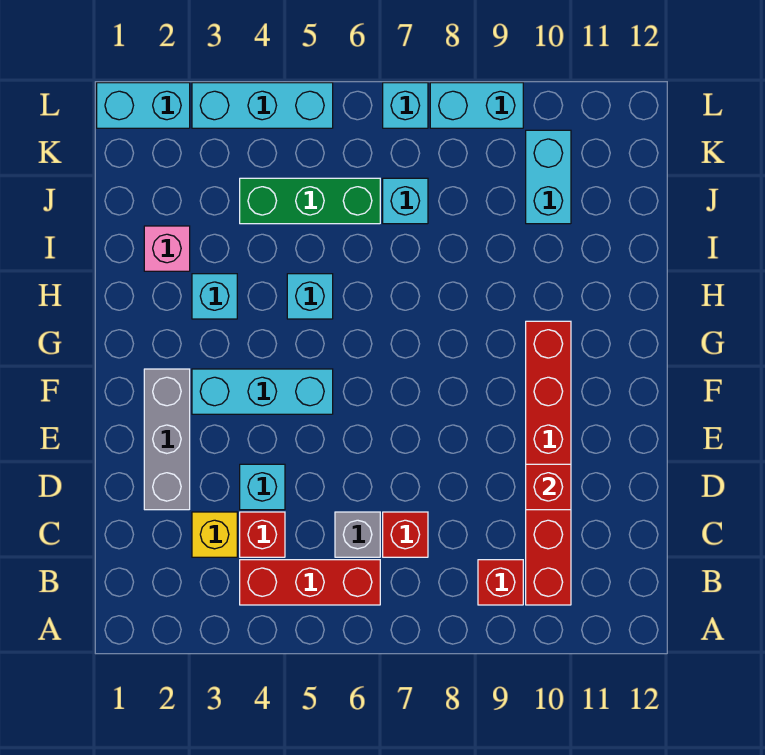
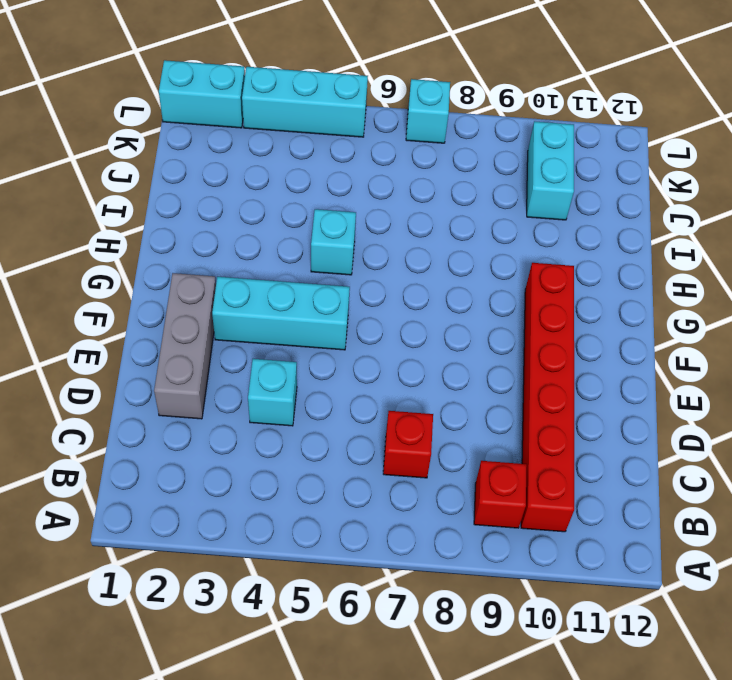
none -> red brick B4:B6 level 1
none -> yellow brick C3 level 1
none -> red brick C4 level 1

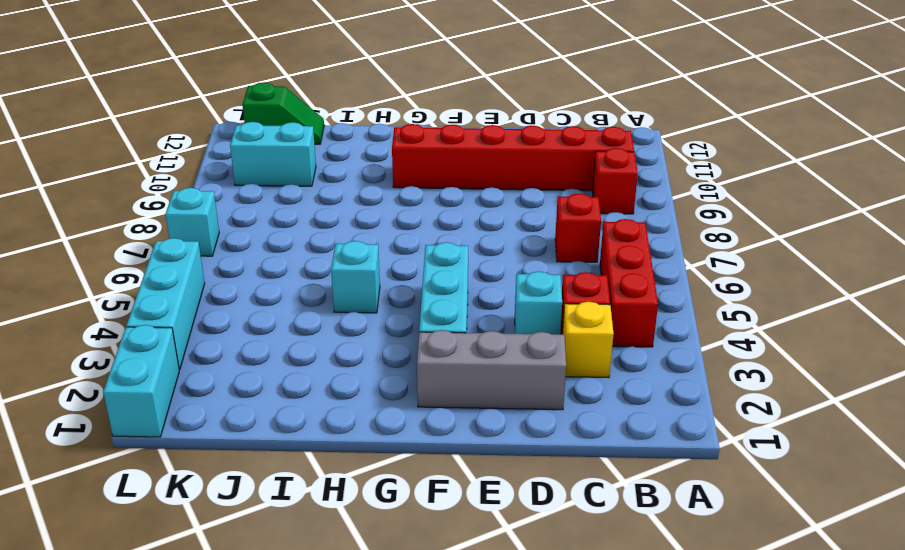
green slope J12:K12 level 1 top K -> none
none -> grey brick C6 level 1
none -> cyan brick H3 level 1
none -> pink brick I2 level 1

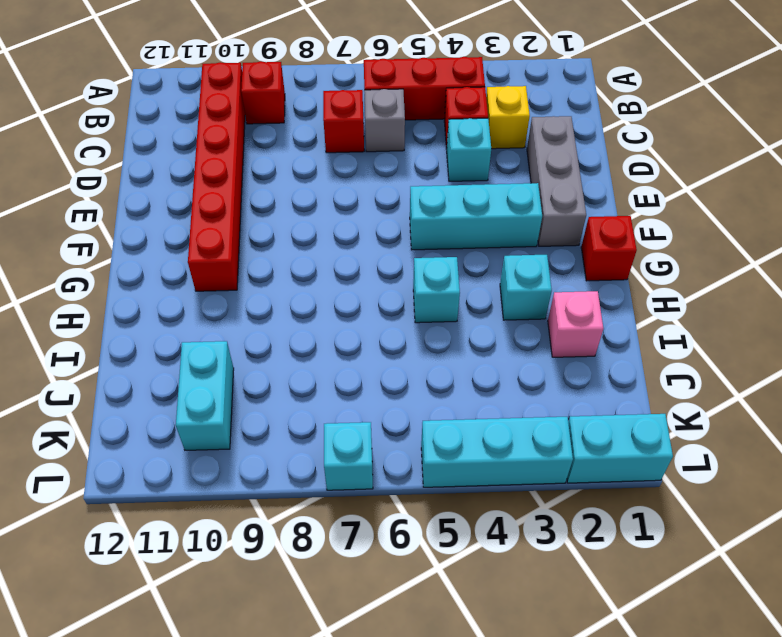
red brick G1 level 1 -> red brick D10 level 2
none -> green brick J4:J6 level 1
none -> cyan brick J7 level 1
none -> cyan brick L8:L9 level 1

